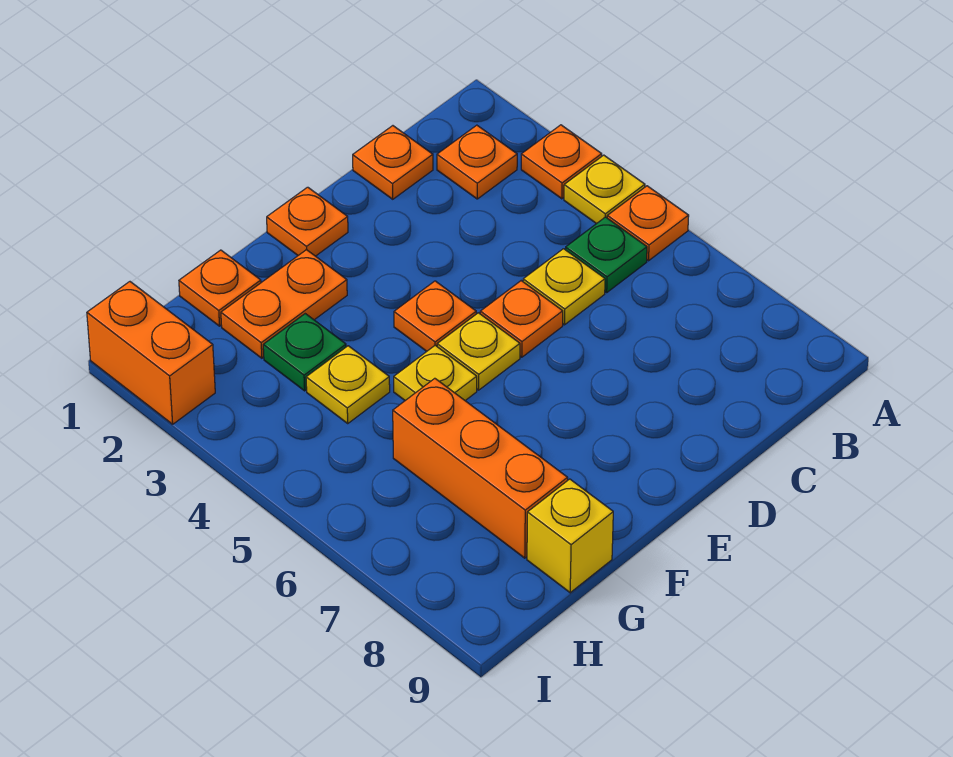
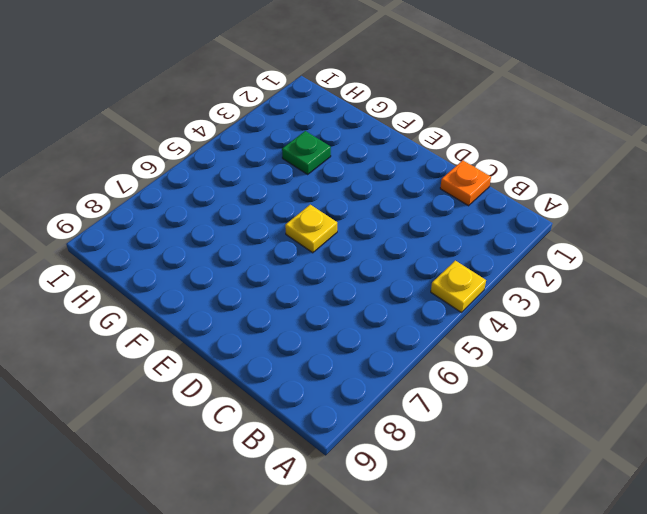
none -> orange plate A3 level 1
none -> orange plate A5 level 1
none -> orange plate B2 level 1

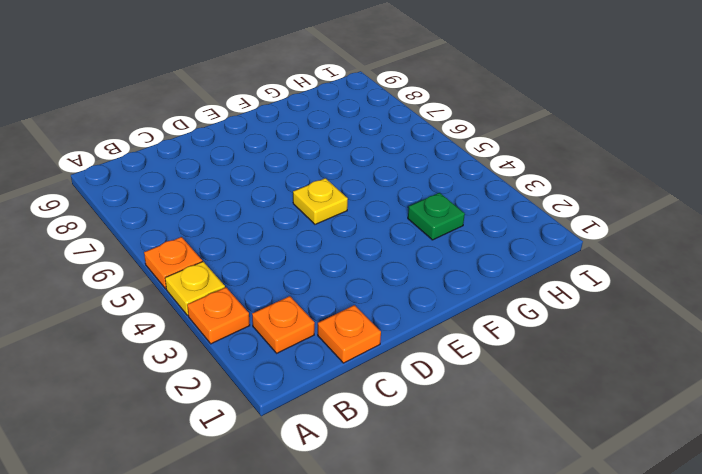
none -> green plate B5 level 1
none -> yellow plate C5 level 1
none -> orange plate D5 level 1

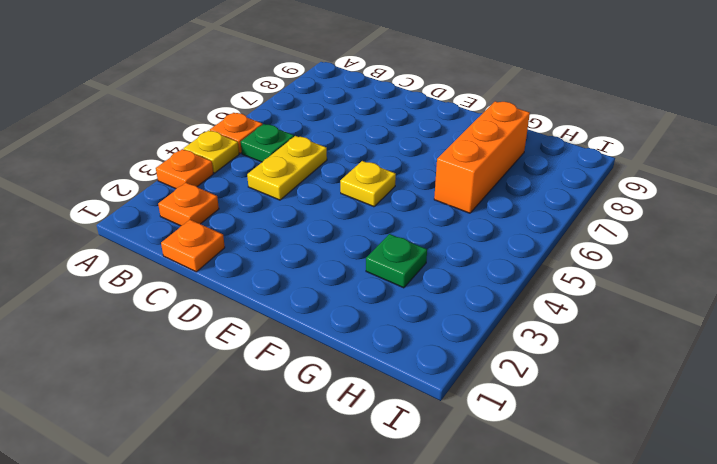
yellow plate C4:C5 level 1 -> yellow plate C5 level 1
none -> orange plate D5 level 1
none -> orange plate E1 level 1
none -> orange plate E4 level 1

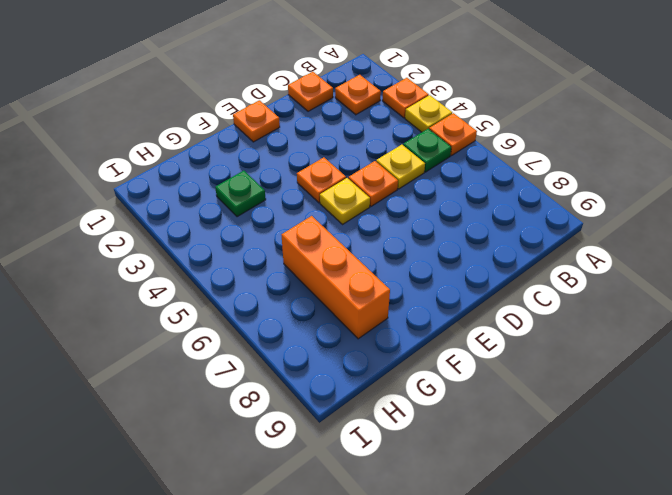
none -> orange plate F2:G2 level 1
none -> yellow plate F5 level 1
none -> orange plate G1 level 1

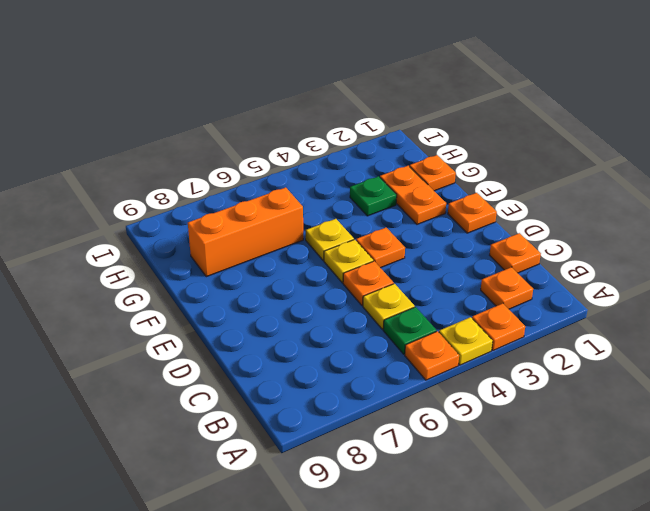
none -> yellow plate G4 level 1
none -> yellow brick G9 level 1
none -> orange brick I1:I2 level 1

